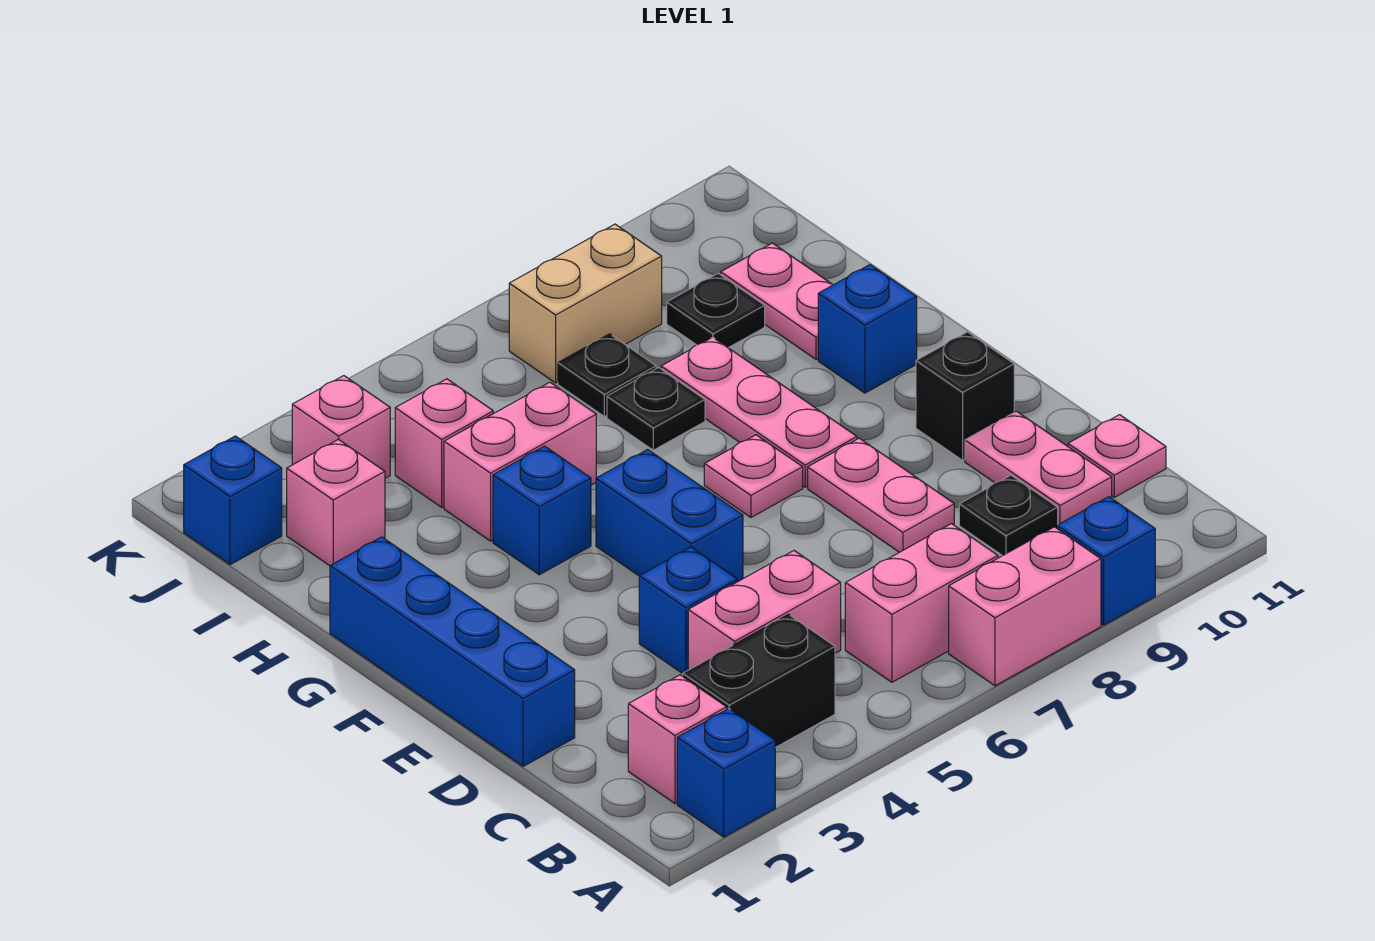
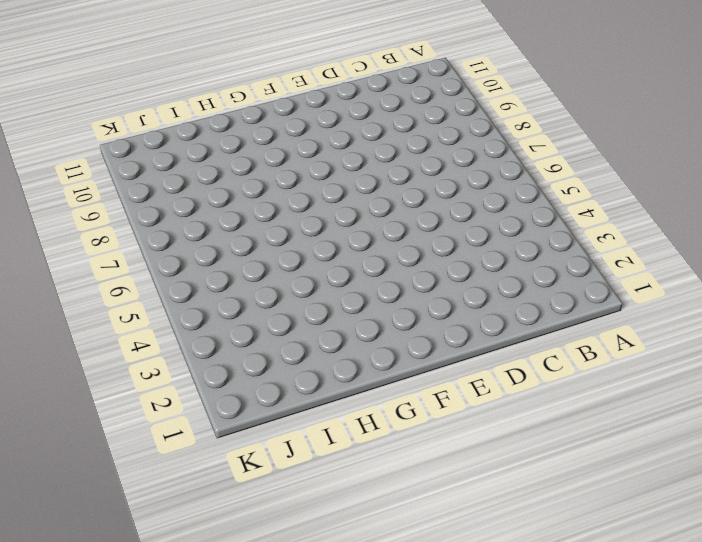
none -> blue brick A2 level 1
none -> pink brick A7:A8 level 1
none -> blue brick A9 level 1

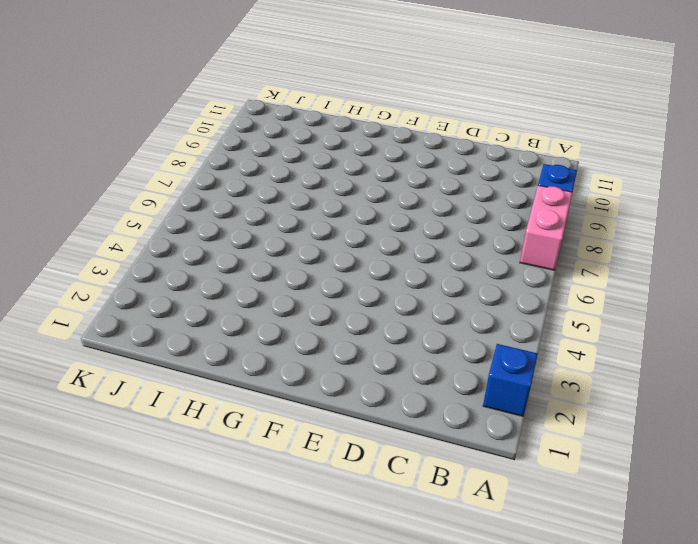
none -> pink brick B2 level 1
none -> black brick B3:B4 level 1
none -> pink brick B6:B7 level 1

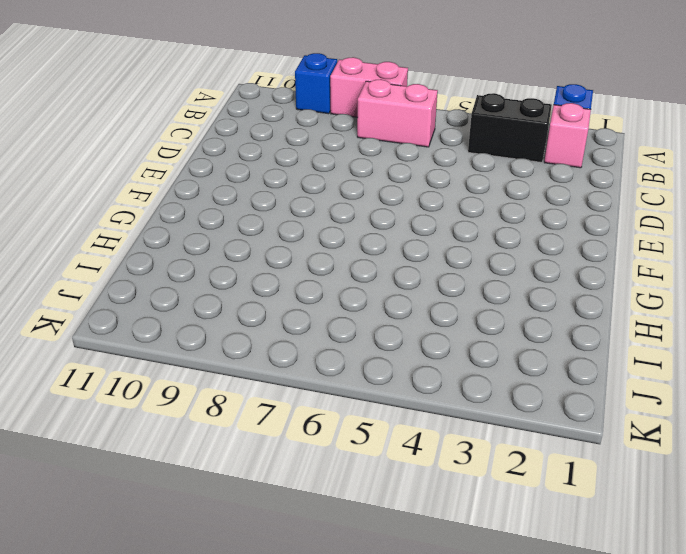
none -> pink brick C4:C5 level 1
none -> black plate C9 level 1
none -> pink plate C10:D10 level 1

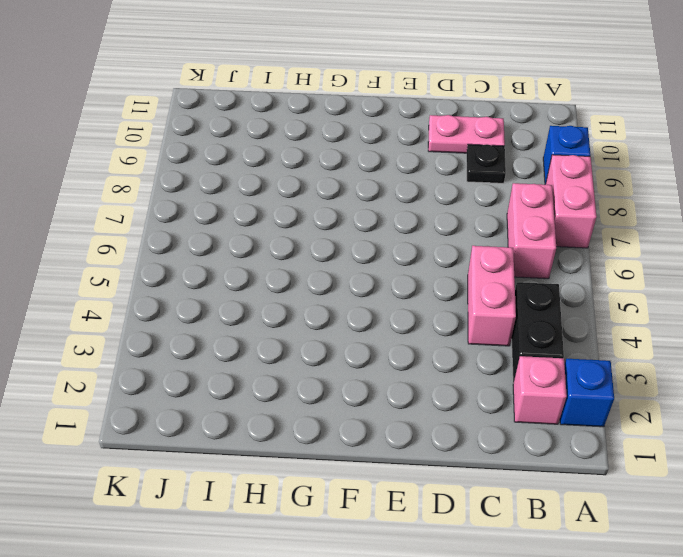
none -> pink plate C11 level 1
none -> blue brick D1:G1 level 1
none -> blue brick D4 level 1

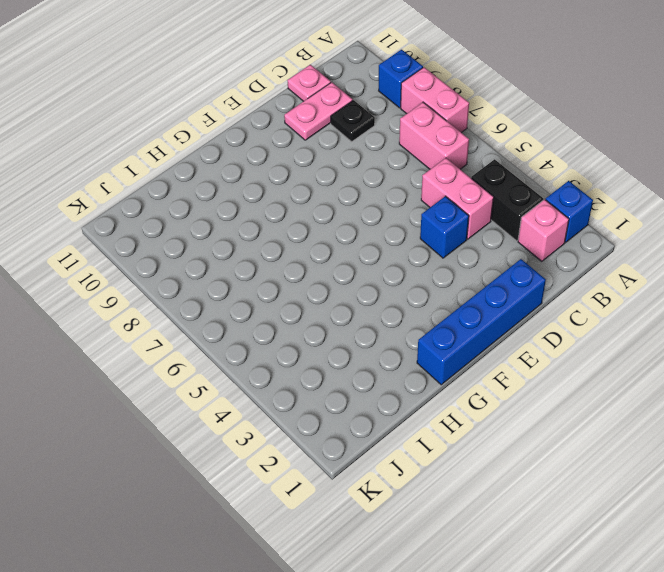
none -> pink plate D8:E8 level 1
none -> blue brick E5:F5 level 1
none -> black brick E10 level 1

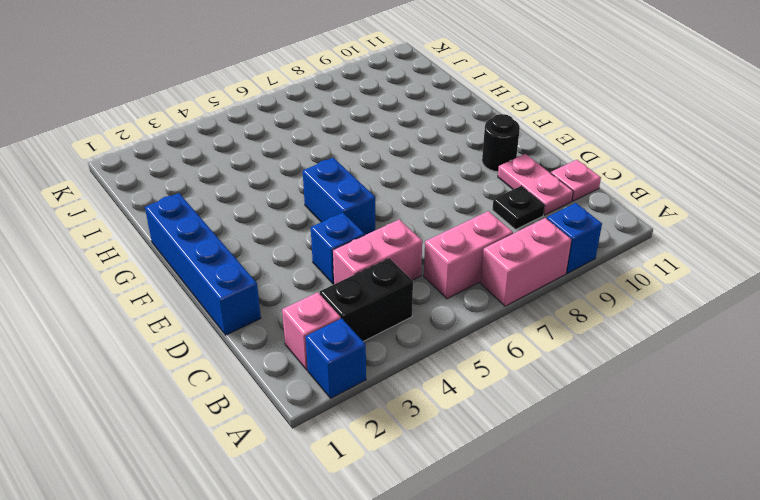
black round brick E10 level 1 -> black brick E10 level 1
none -> pink plate D8:E8 level 1
none -> pink plate F7 level 1
none -> pink plate F8:H8 level 1

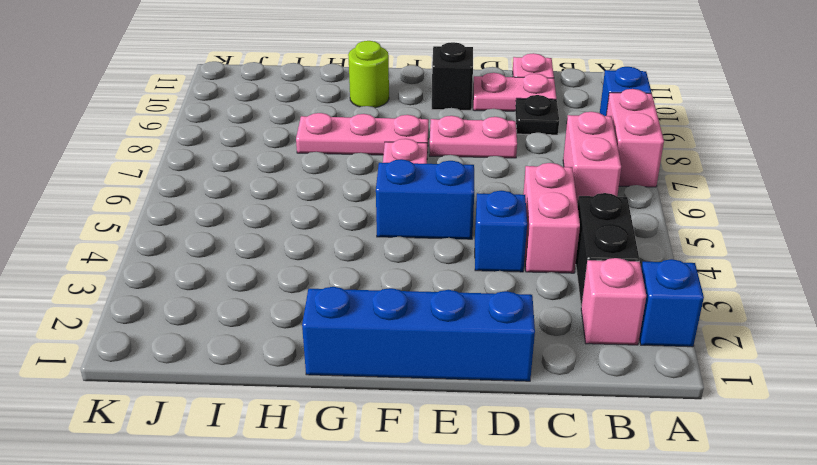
lime round brick G10 level 1 -> blue brick G10 level 1
none -> blue brick G4 level 1
none -> pink brick H4:H5 level 1
none -> black plate H7 level 1

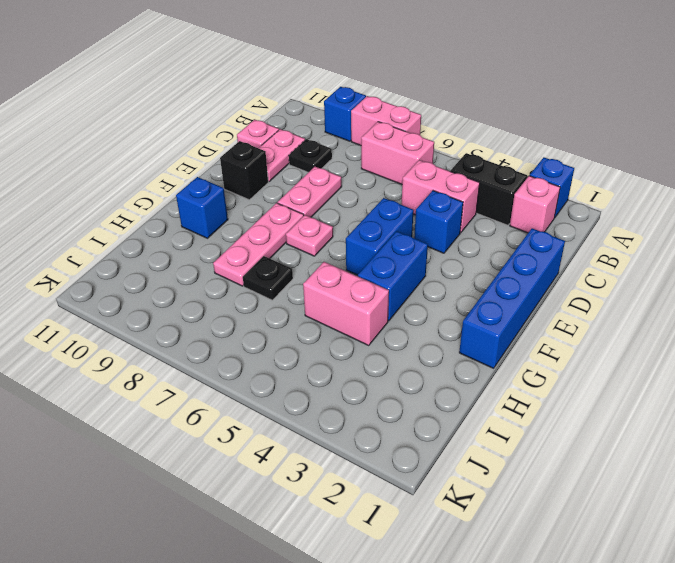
blue brick F4:G4 level 1 -> blue brick G4 level 1
none -> pink plate H10:I10 level 1
none -> pink brick I2 level 1
none -> pink brick I4 level 1

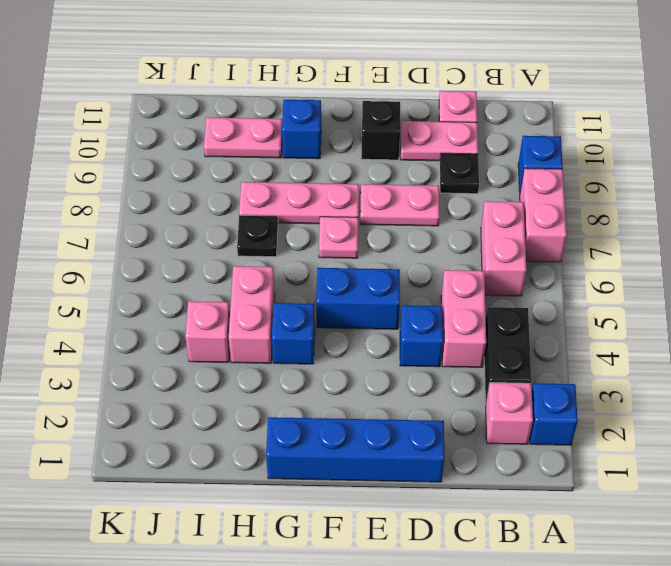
none -> pink brick I2 level 1
none -> black plate I7 level 1
none -> black plate I9 level 1

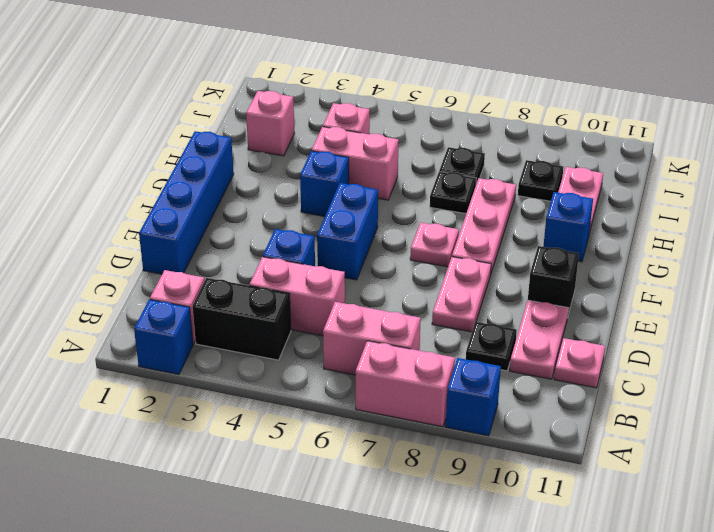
none -> blue brick J1 level 1
none -> pink brick J3 level 1
none -> tan brick J7:J8 level 1

